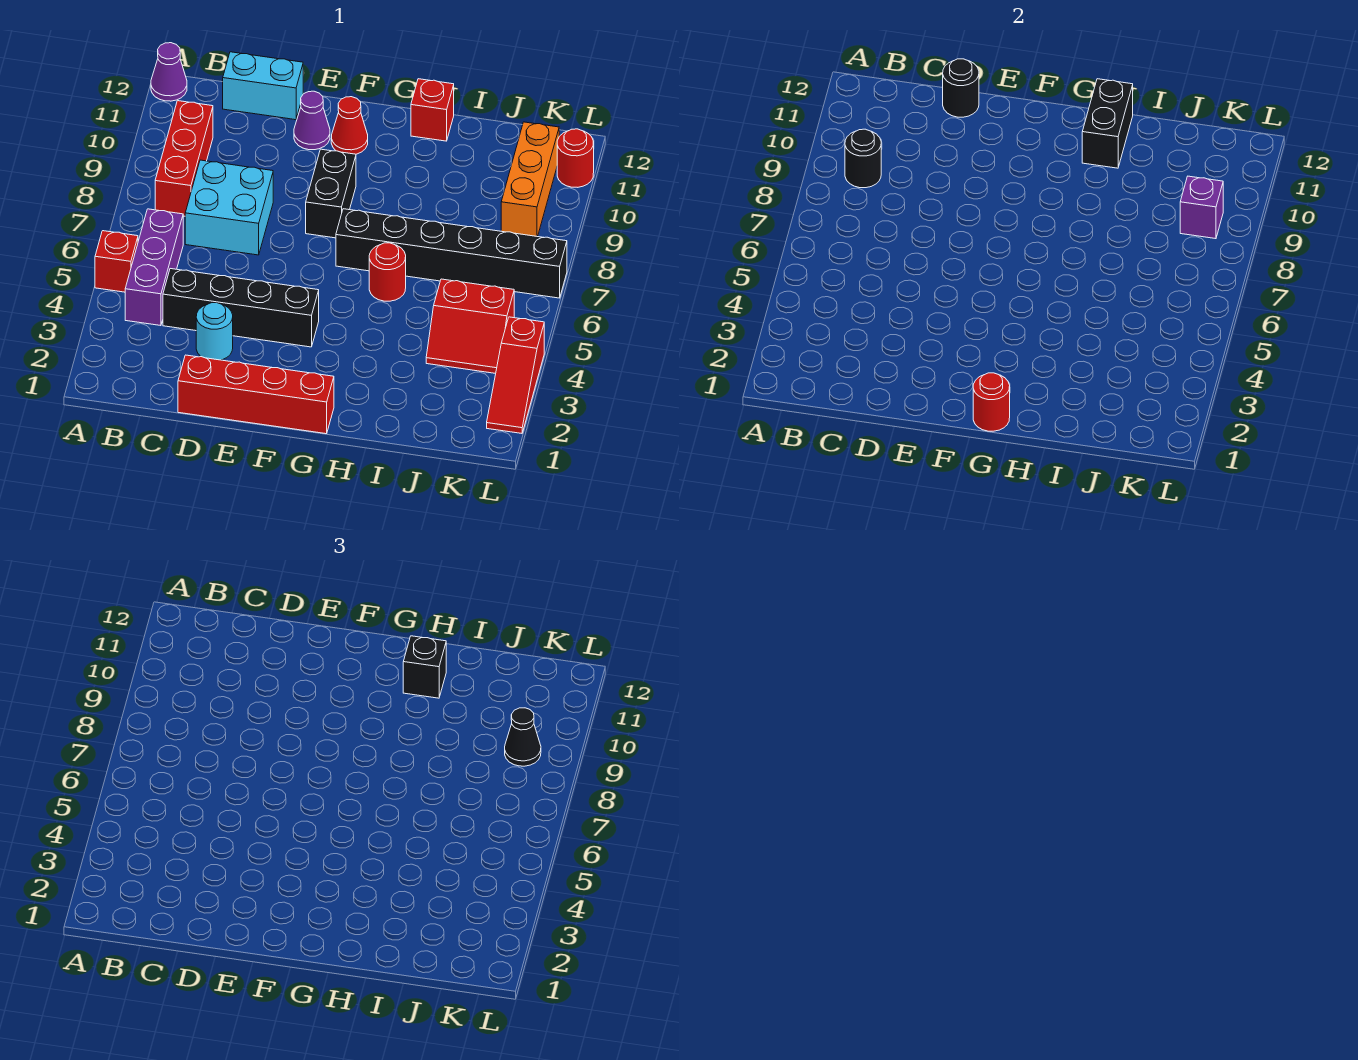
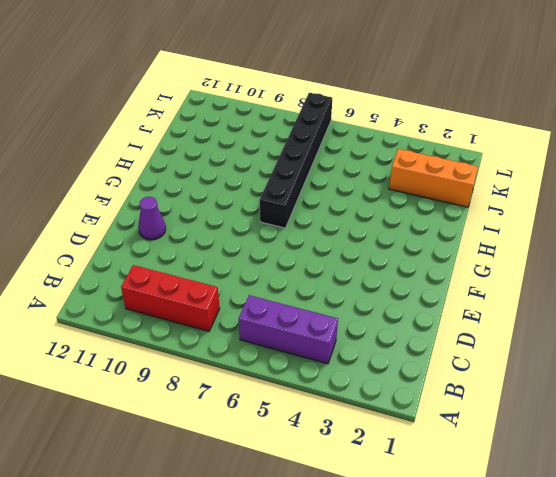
orange brick J1:J3 level 1 -> orange brick K9:K11 level 1
none -> red brick A5 level 1
none -> purple cone A12 level 1
none -> black brick C4:F4 level 1

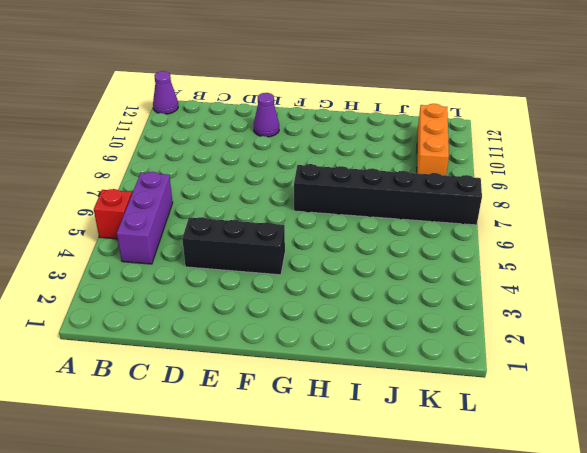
black brick D4:F4 level 1 -> black brick C4:F4 level 1
none -> red brick B8:B10 level 1
none -> cyan brick C7:D8 level 1
none -> cyan brick C12:D12 level 1

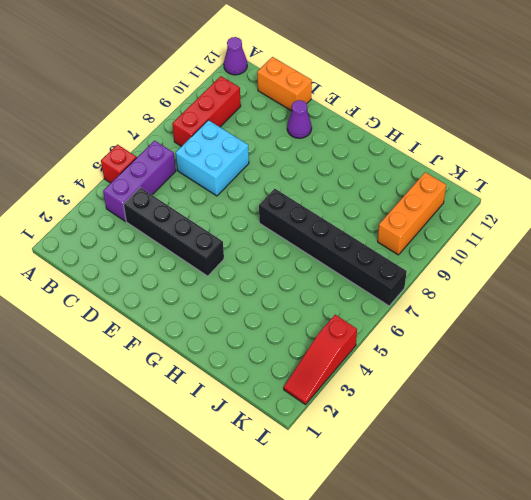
orange brick C12:D12 level 1 -> cyan brick C12:D12 level 1
none -> red brick D1:G1 level 1
none -> cyan round brick D3 level 1
none -> black brick F8:F9 level 1

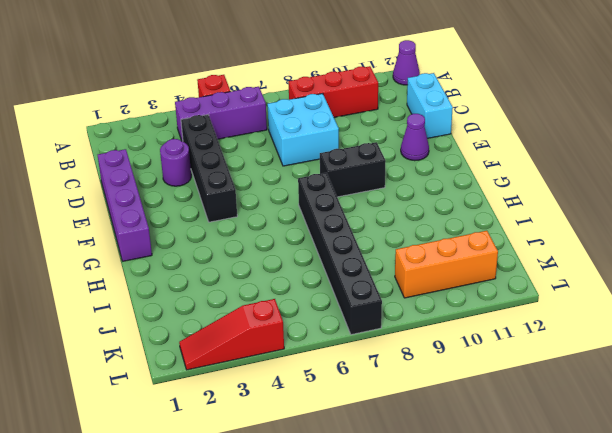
purple brick D1:G1 level 1 -> red brick D1:G1 level 1
purple round brick D3 level 1 -> cyan round brick D3 level 1
none -> red cone F11 level 1
none -> red round brick H6 level 1
none -> red brick H12 level 1

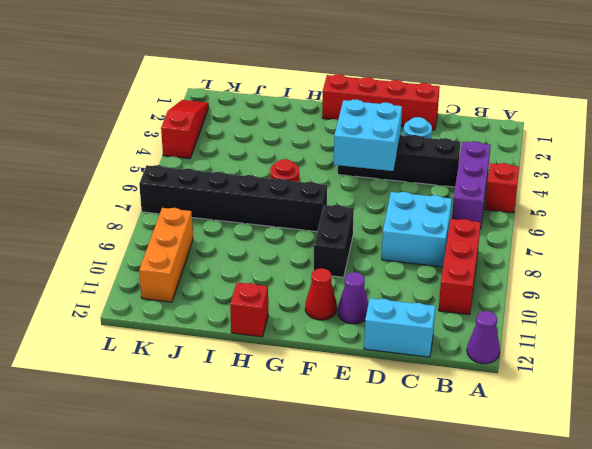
cyan brick E4:F5 level 2 -> none
none -> red slope J4:K5 level 1 top 5
none -> red round brick L11 level 1
none -> black round brick B9 level 2

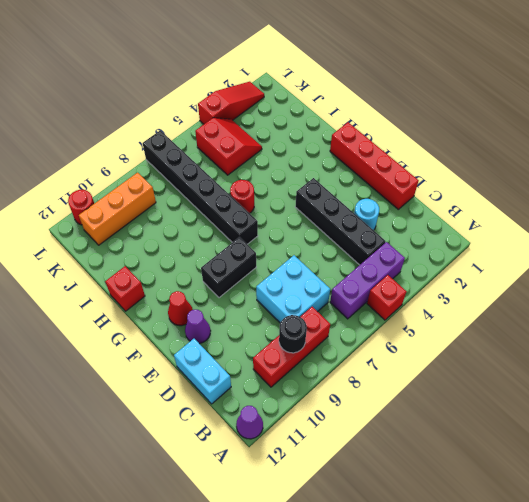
none -> black round brick D12 level 2
none -> red round brick G1 level 2
none -> black brick H11:H12 level 2

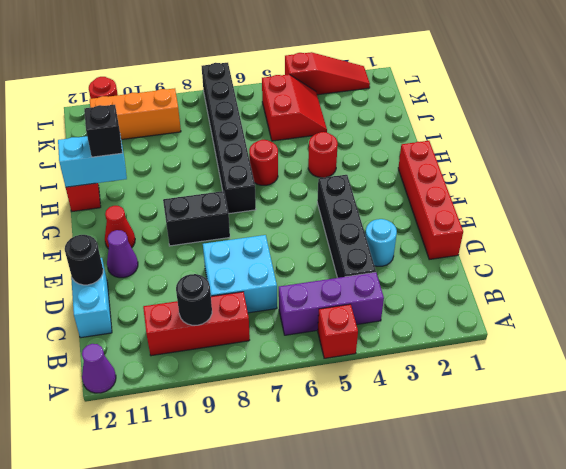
red round brick H4 level 1 -> red round brick G1 level 2
cyan brick H11:H12 level 2 -> black brick H11:H12 level 2
none -> purple brick K9 level 2
none -> black cone K9 level 3

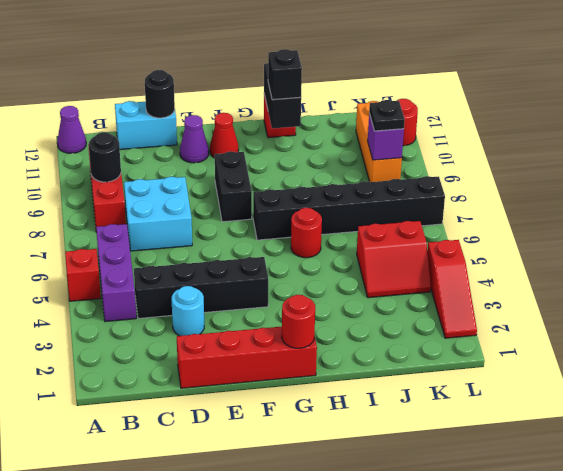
black plate K9 level 3 -> black cone K9 level 3

